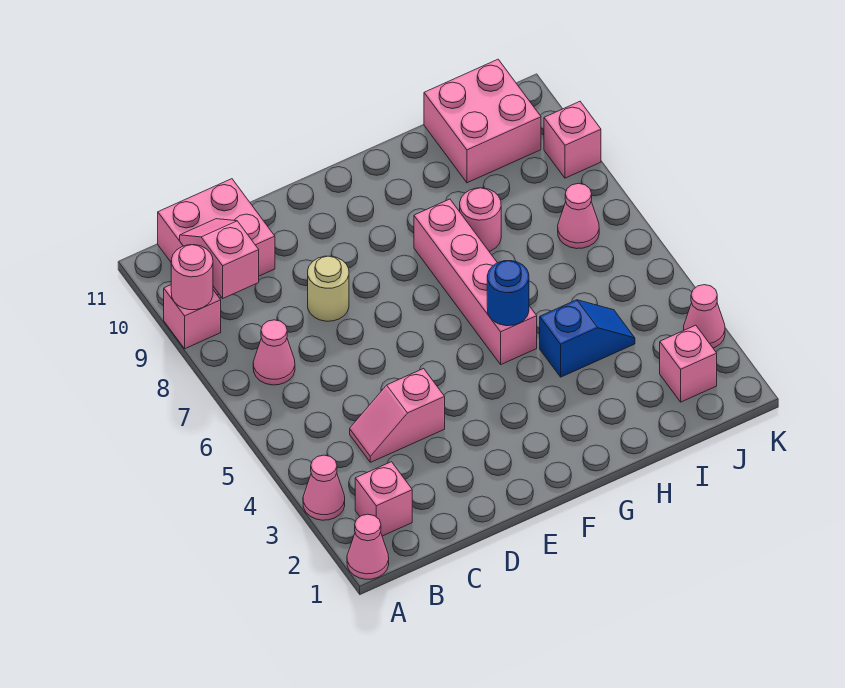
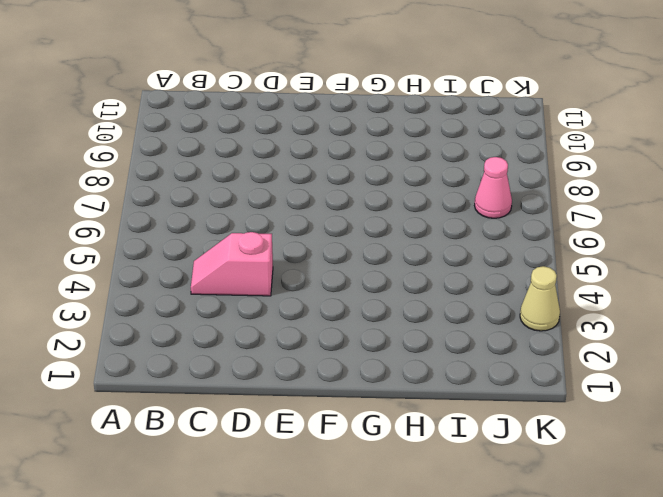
tan cone K3 level 1 -> pink cone K3 level 1
none -> pink cone A1 level 1
none -> pink cone A3 level 1
none -> pink brick A9 level 1

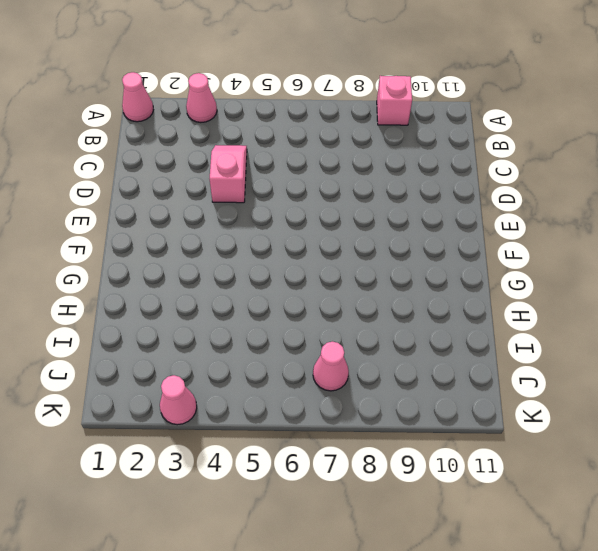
none -> pink brick B2 level 1
none -> pink cone B7 level 1
none -> pink brick B10:C11 level 1

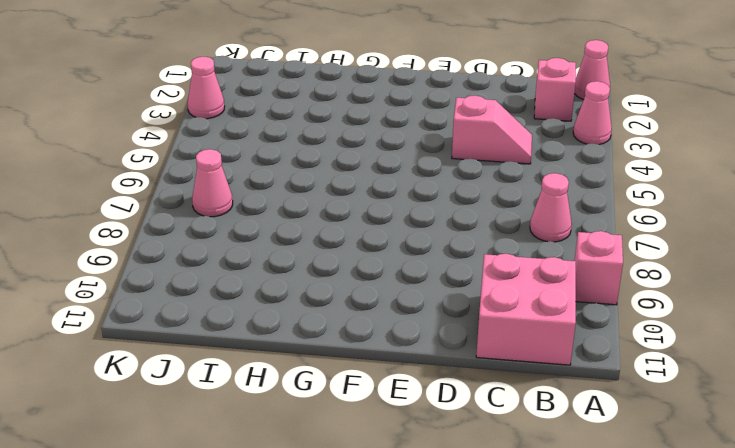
none -> tan round brick D8 level 1
none -> pink brick G5:G8 level 1
none -> blue slope H4:I4 level 1 top H

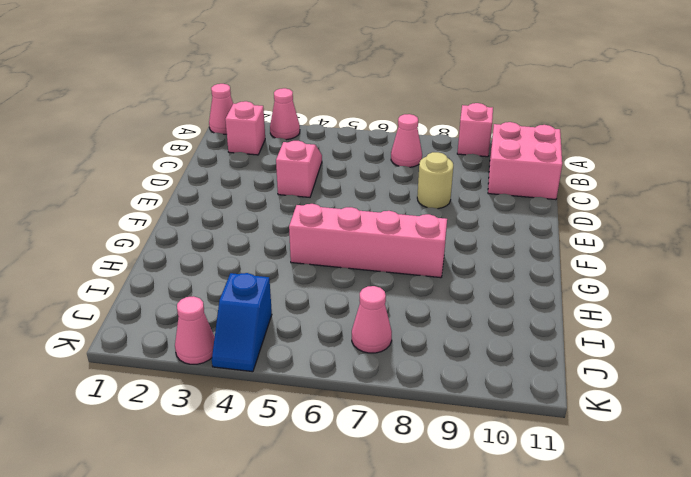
blue slope J4:K4 level 1 top J -> blue slope H4:I4 level 1 top H
none -> pink round brick H8 level 1
none -> pink brick I10:J11 level 1
none -> pink brick J2 level 1

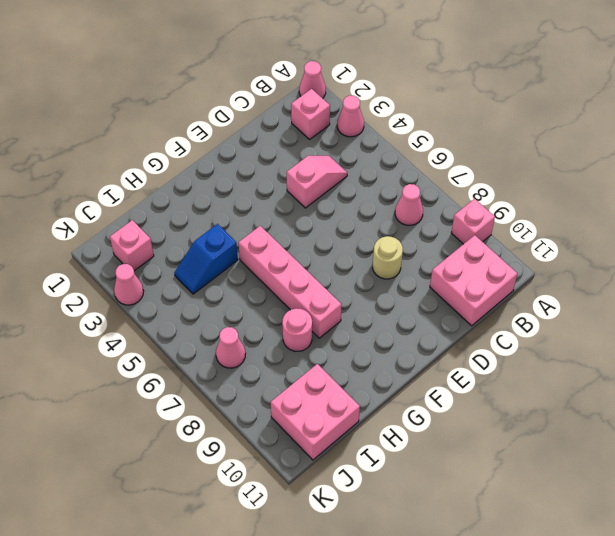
none -> pink brick K9 level 1
none -> pink round brick A9 level 2
none -> pink slope B9:B10 level 2 top 9

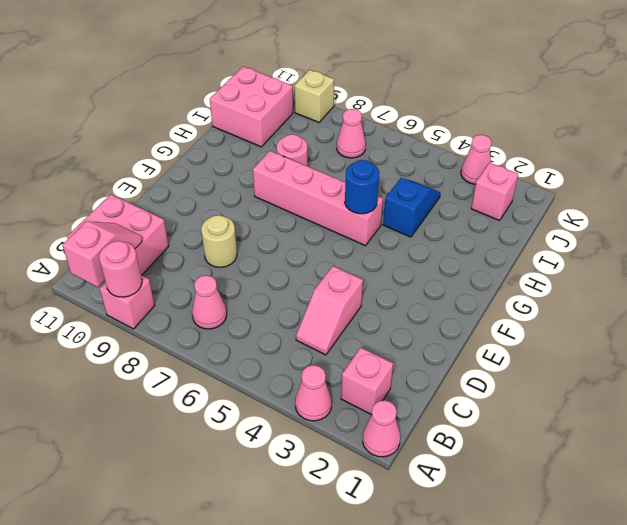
pink slope A10:B10 level 2 top A -> pink slope B9:B10 level 2 top 9
tan brick K9 level 1 -> pink brick K9 level 1

